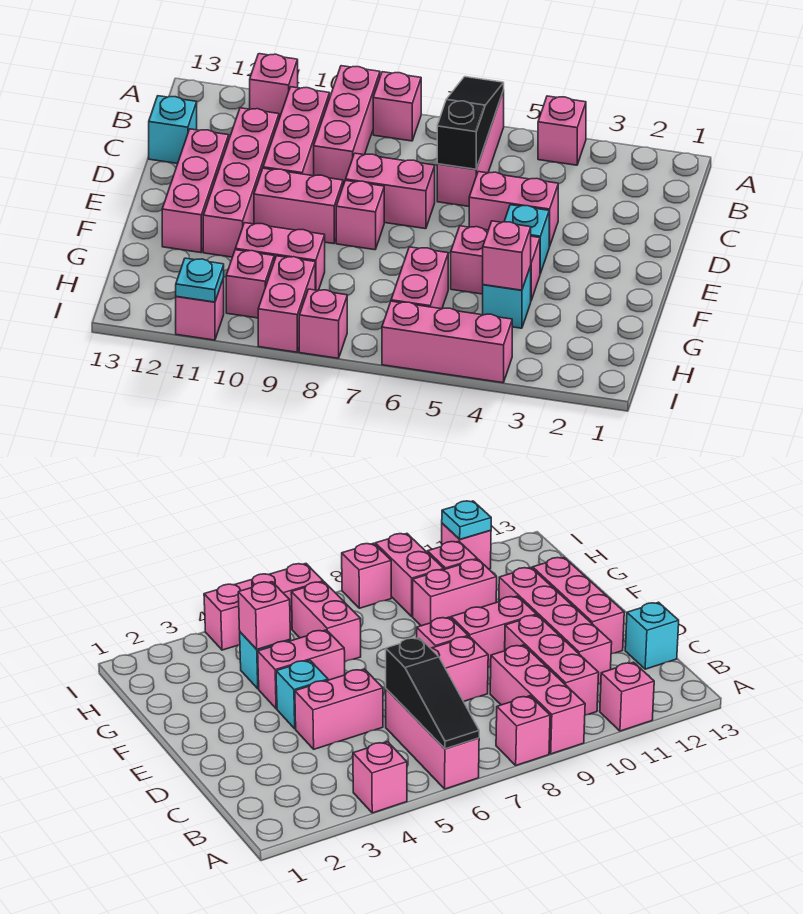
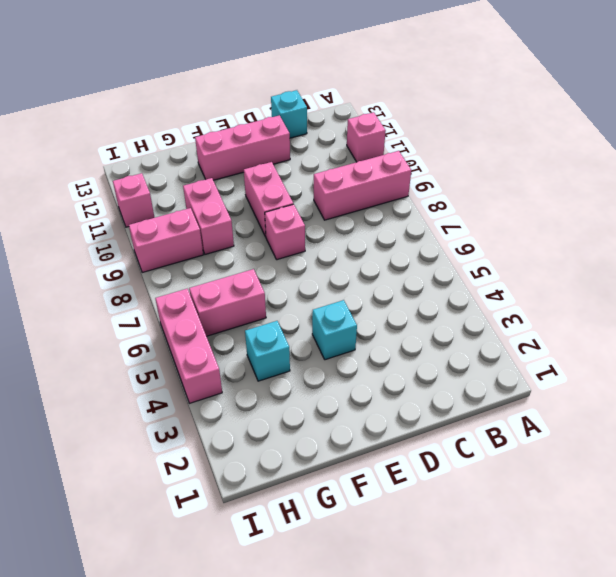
none -> pink brick A4 level 1
none -> pink brick A6:C6 level 1
none -> pink brick A8 level 1

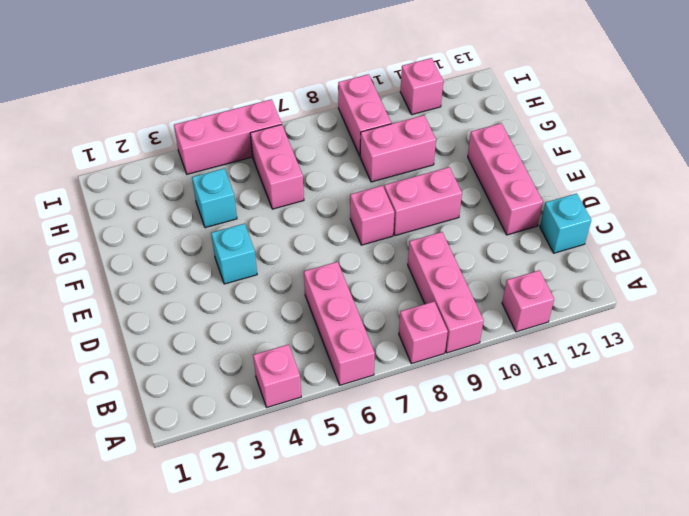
none -> pink brick B10:D10 level 1
none -> pink brick C11:F11 level 1
none -> pink brick D4:D5 level 1

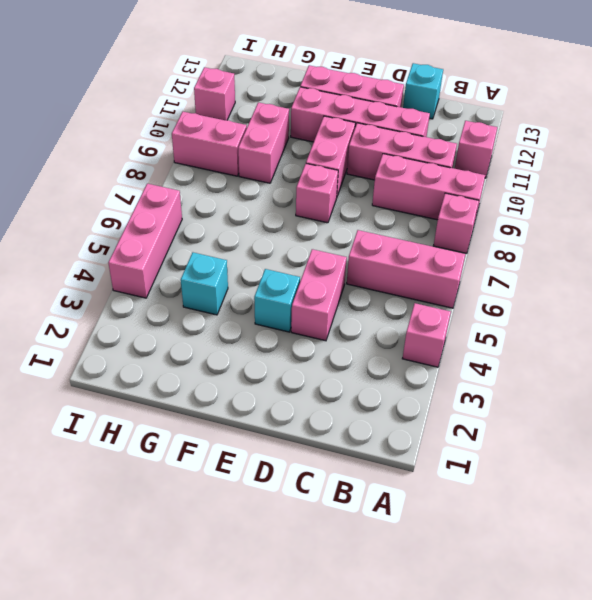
none -> pink brick D7:D8 level 1
none -> pink brick F4:F5 level 1
none -> pink brick G6:H6 level 1

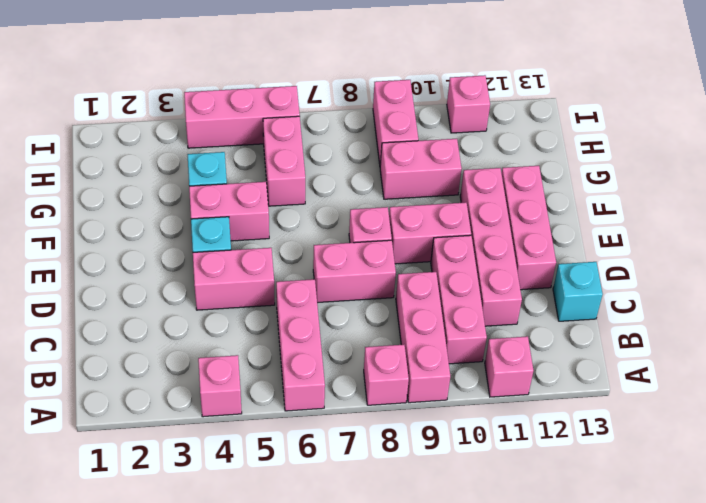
none -> pink brick H10 level 1
none -> pink brick I8 level 1
none -> black slope A6:C6 level 2 top C

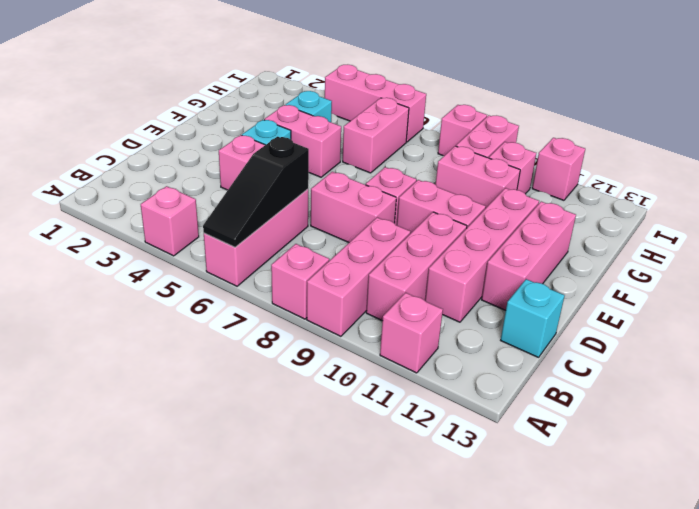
none -> pink brick G4 level 2
none -> cyan plate I11 level 2

